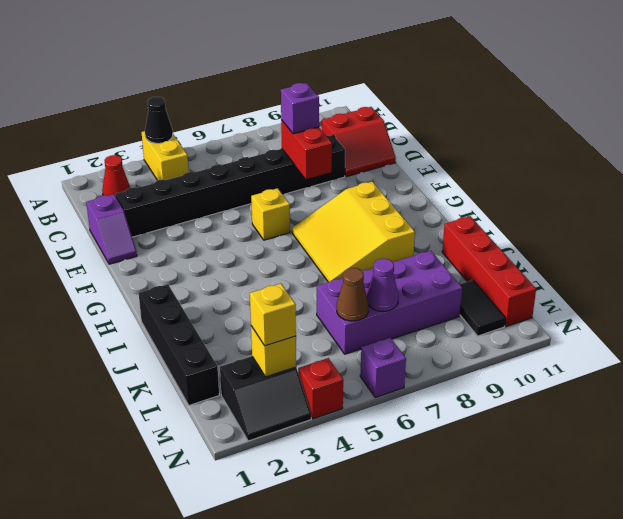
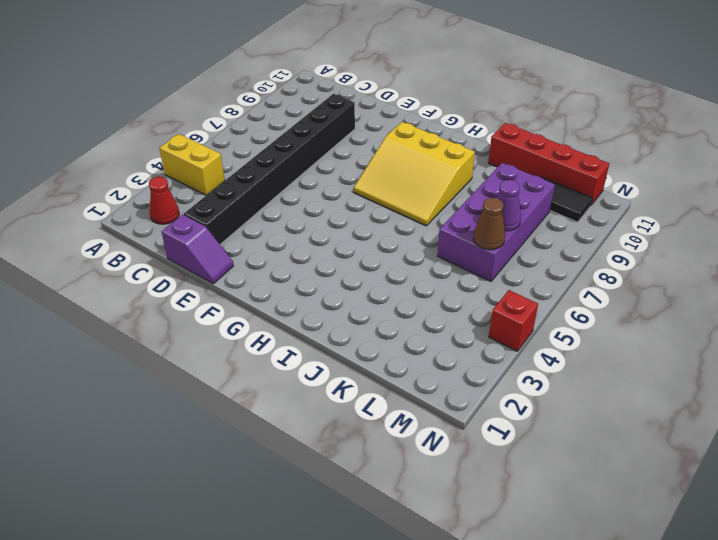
none -> red slope C10:D11 level 1 top C
none -> yellow brick F6 level 1
none -> black brick I1:L1 level 1

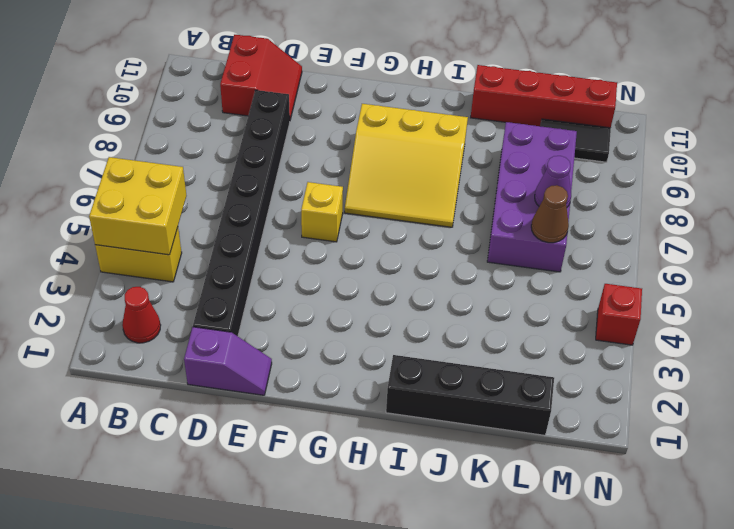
yellow brick A4:B5 level 2 -> black cone A4 level 2
none -> black slope M2:N3 level 1 top M
none -> purple brick N6 level 1
none -> red brick D8:E8 level 2

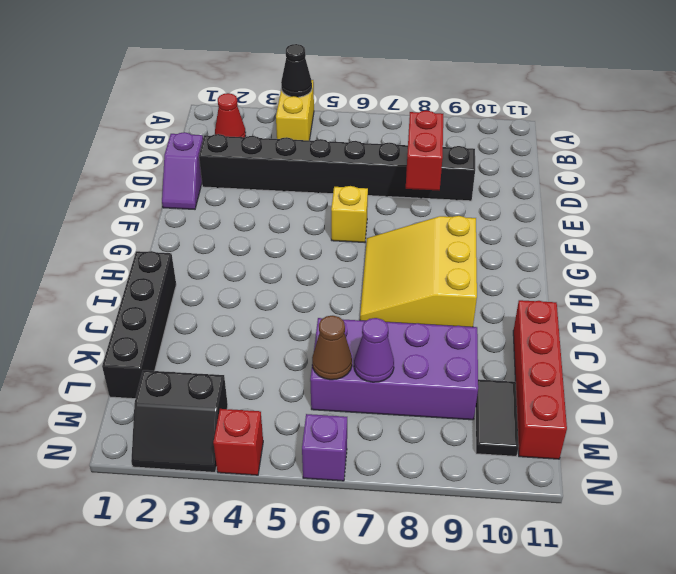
none -> red slope C10:D11 level 1 top C
none -> yellow brick M3 level 2
none -> purple brick D8 level 3

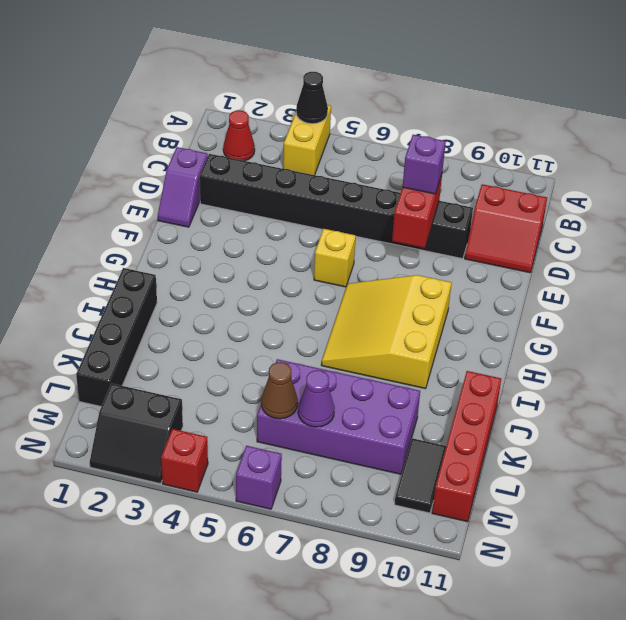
none -> yellow brick M3 level 2
none -> yellow brick M3 level 3

